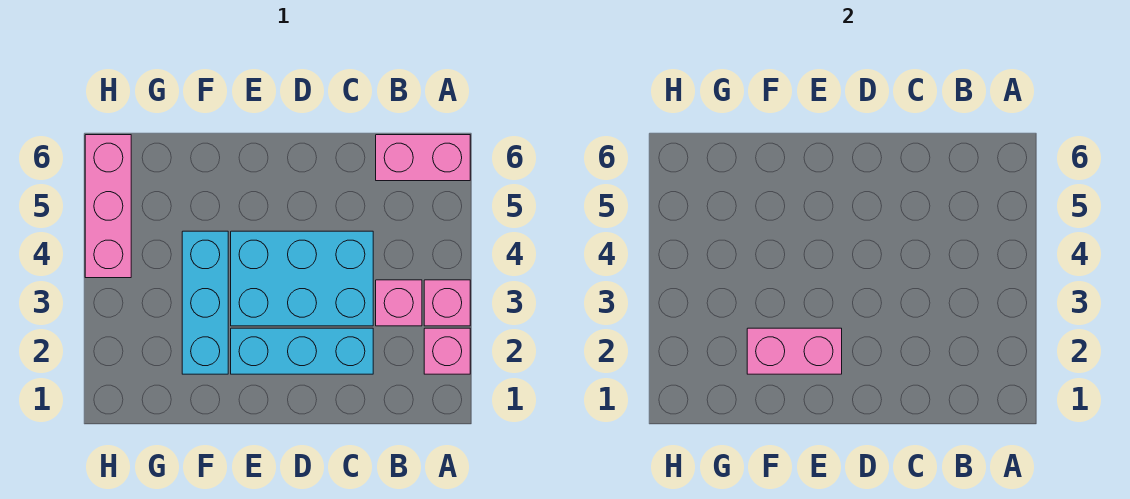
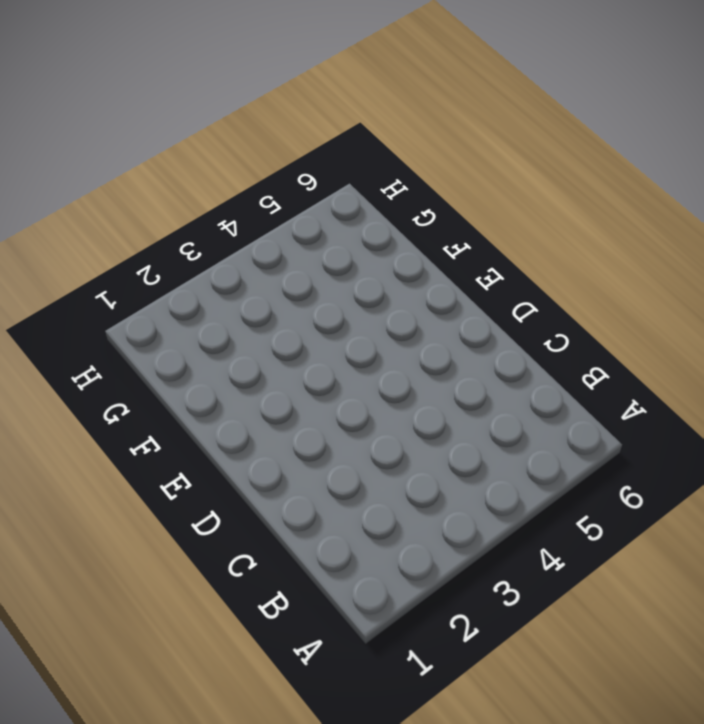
none -> pink brick A2 level 1
none -> pink brick A3 level 1

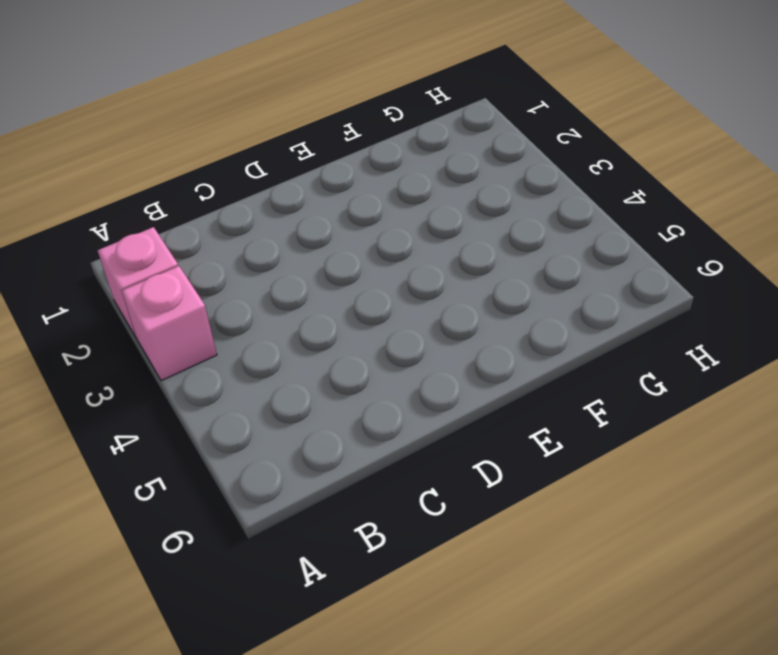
none -> pink brick A6:B6 level 1
none -> pink brick B3 level 1

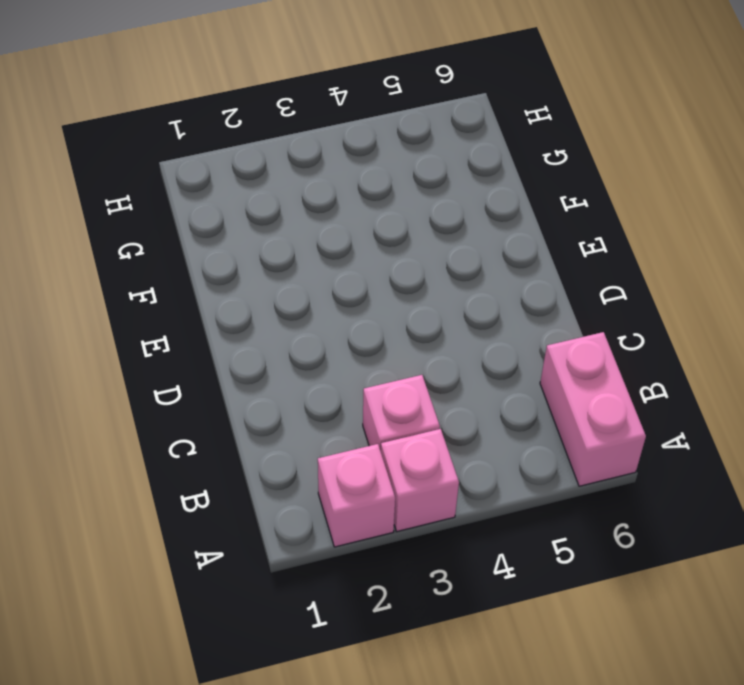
none -> cyan brick C2:E2 level 1
none -> cyan brick C3:E4 level 1

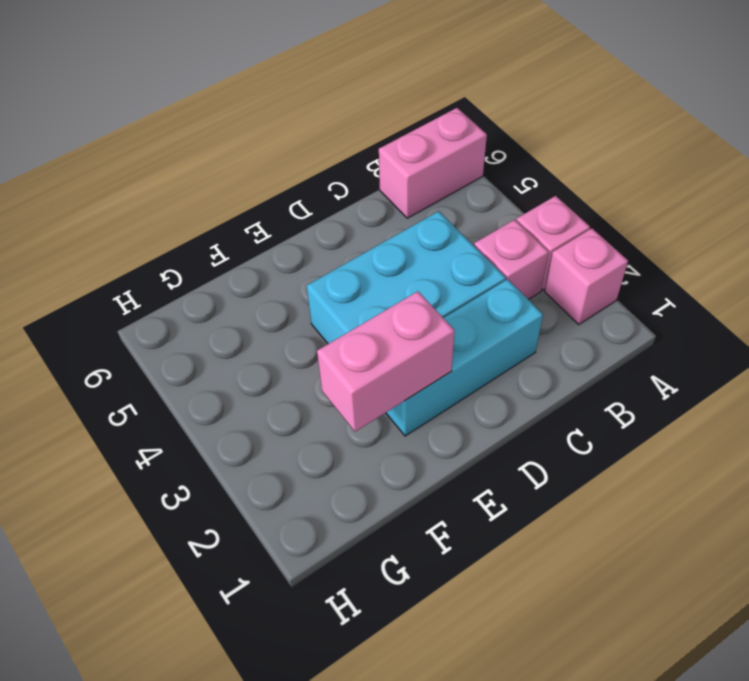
none -> cyan brick F2:F4 level 1
none -> pink brick H4:H6 level 1

